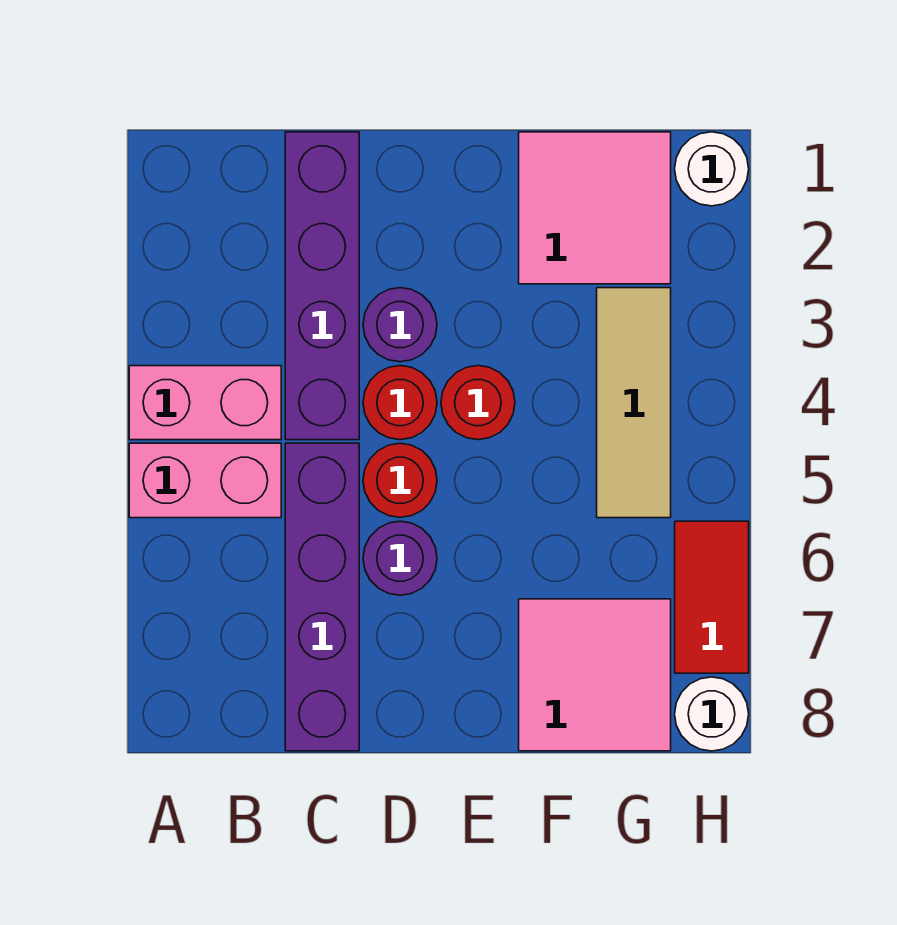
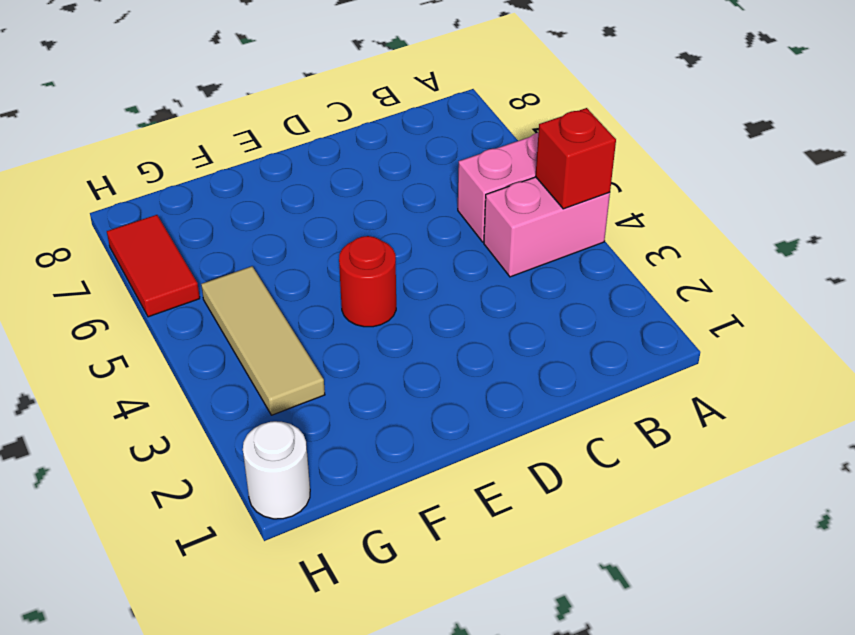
red brick A4 level 2 -> none
none -> purple brick C1:C4 level 1
none -> purple brick C5:C8 level 1
none -> purple round brick D3 level 1

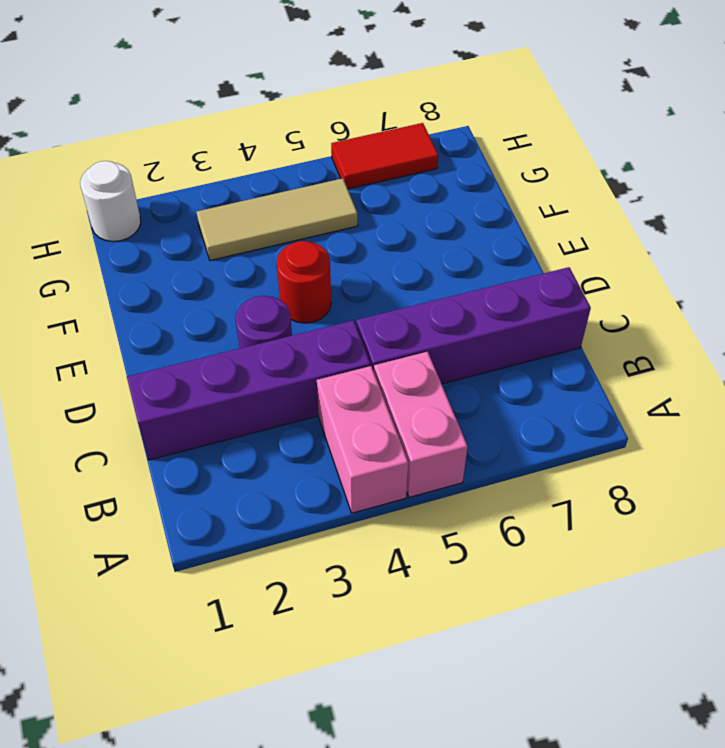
none -> red round brick D4 level 1
none -> red round brick D5 level 1
none -> purple round brick D6 level 1

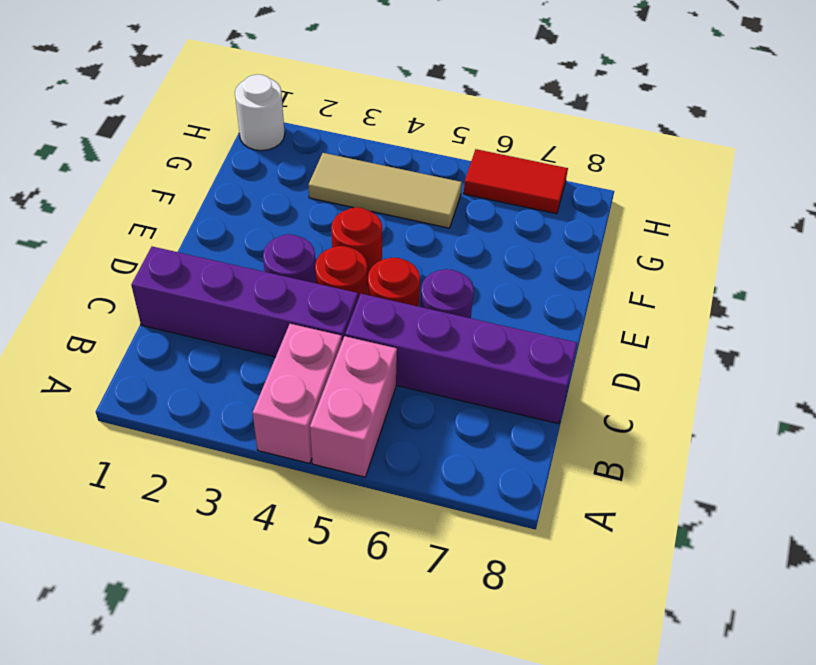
none -> pink tile F1:G2 level 1
none -> pink tile F7:G8 level 1
none -> white round brick H8 level 1

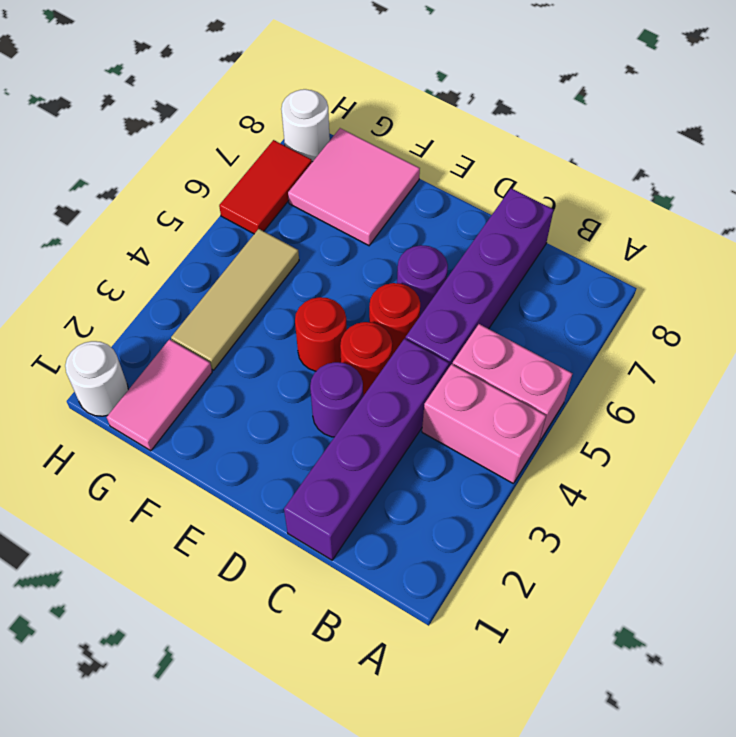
pink tile G1:G2 level 1 -> pink tile F1:G2 level 1

